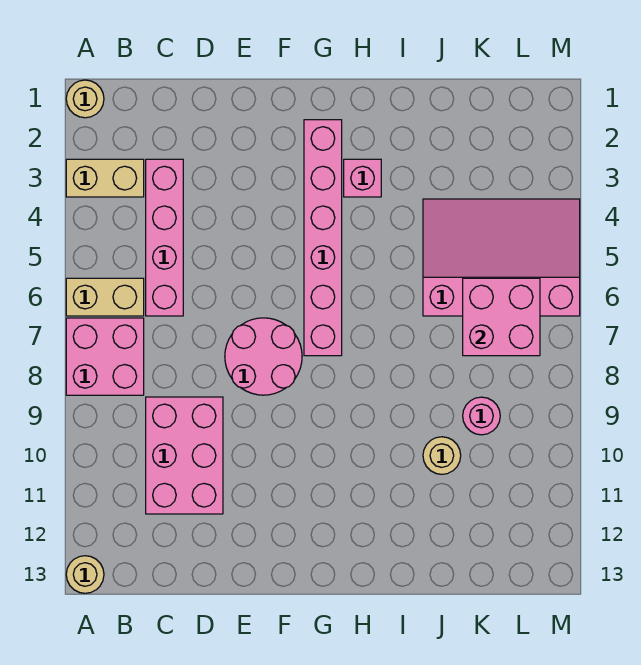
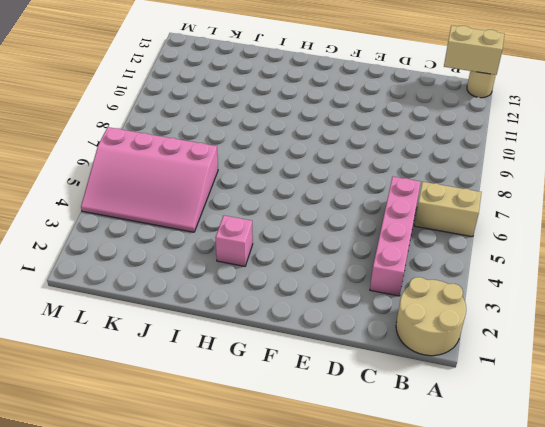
tan round brick A1:B2 level 1 -> tan round brick A1 level 1
tan brick A13:B13 level 2 -> tan brick A3:B3 level 1
none -> pink brick A7:B8 level 1
none -> pink brick C9:D11 level 1
none -> pink round brick E7:F8 level 1

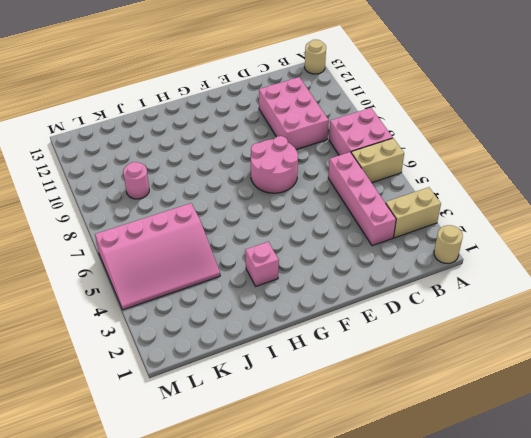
none -> pink brick G2:G7 level 1
none -> tan round brick J10 level 1
none -> pink brick K6:L7 level 2

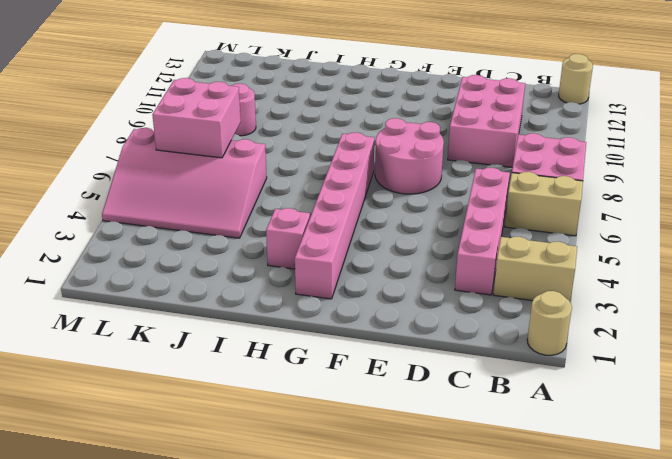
none -> tan round brick J10 level 1

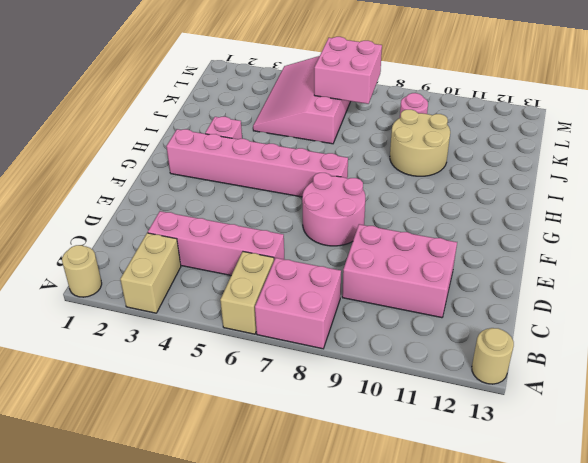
tan round brick I9:J10 level 1 -> tan round brick J10 level 1

